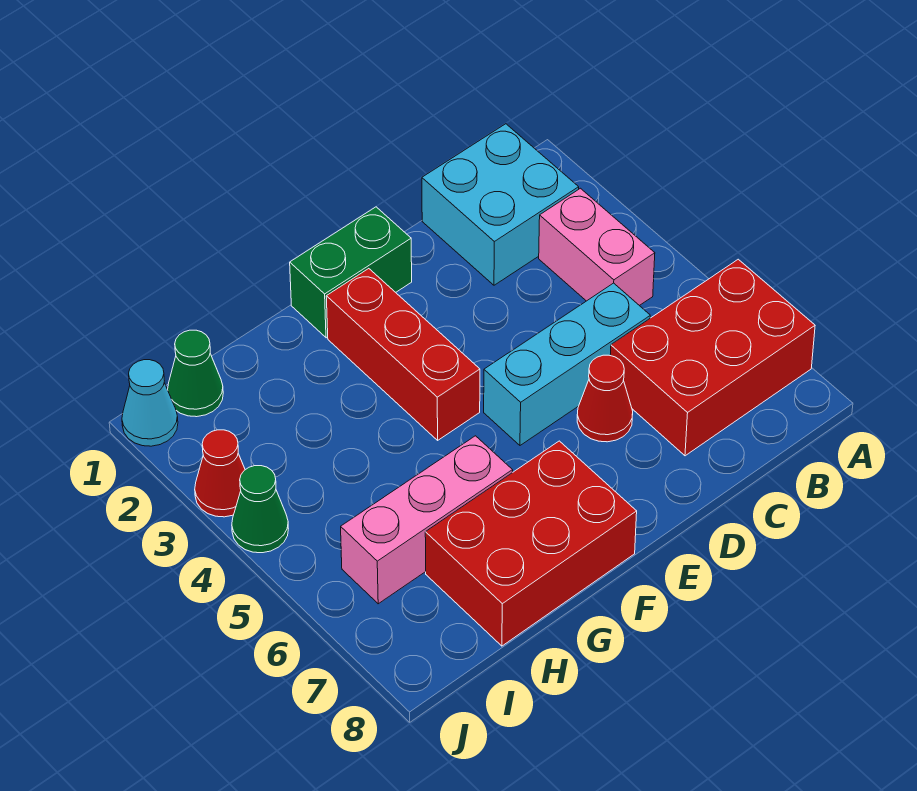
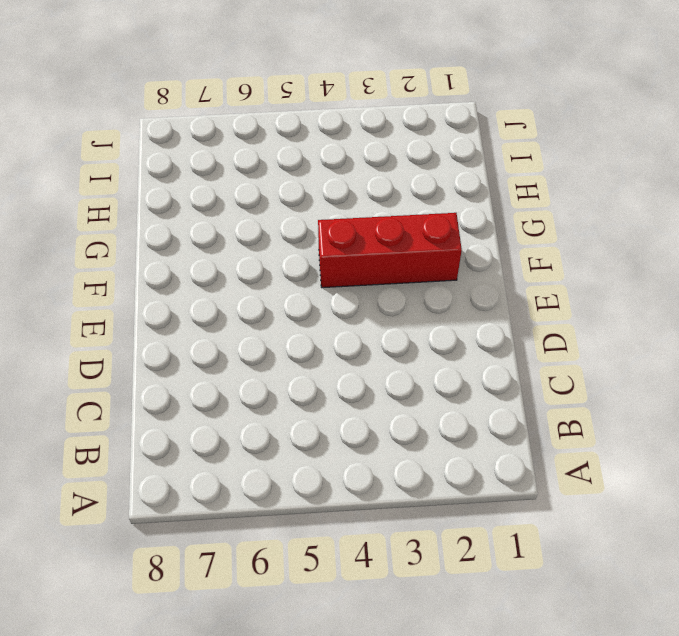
none -> red brick A6:C7 level 1
none -> cyan brick B1:C2 level 1
none -> pink brick B3:B4 level 1

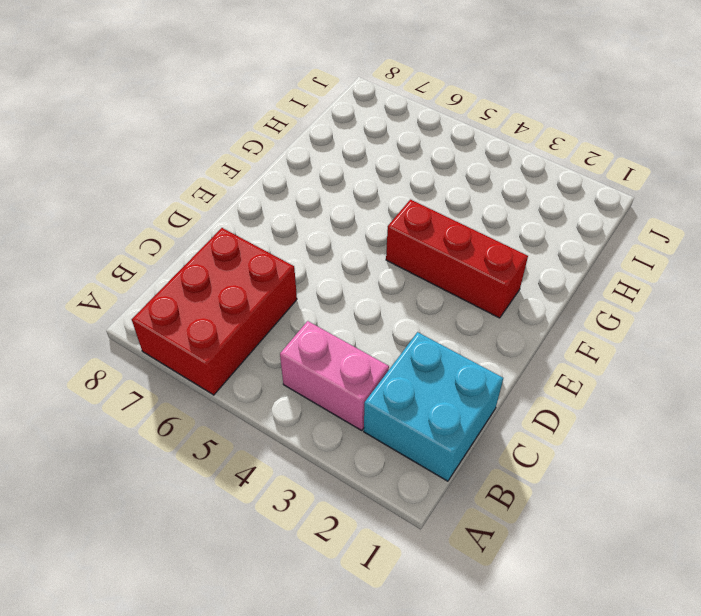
none -> cyan brick C5:E5 level 1
none -> red cone D6 level 1
none -> green brick E1:F1 level 1

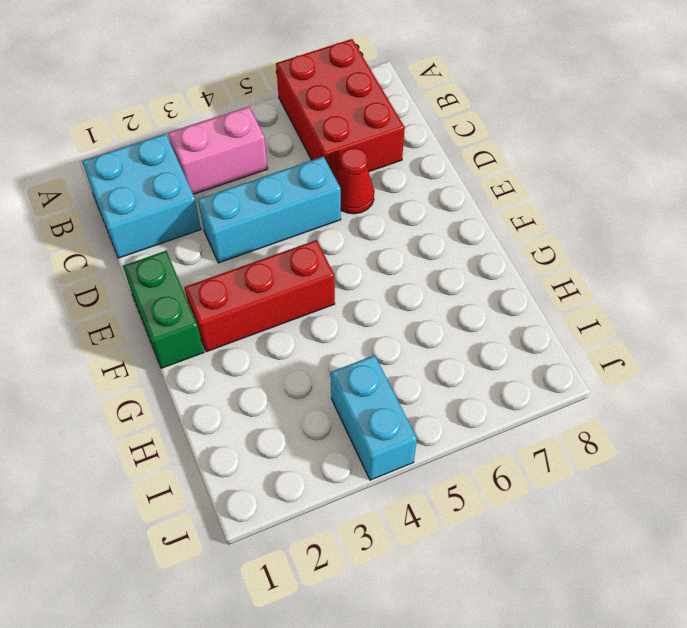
cyan brick D3:D5 level 1 -> cyan brick C5:E5 level 1
cyan brick I4:J4 level 1 -> green cone J4 level 1
none -> red brick F7:H8 level 1
none -> pink brick G6:I6 level 1
none -> green cone I1 level 1

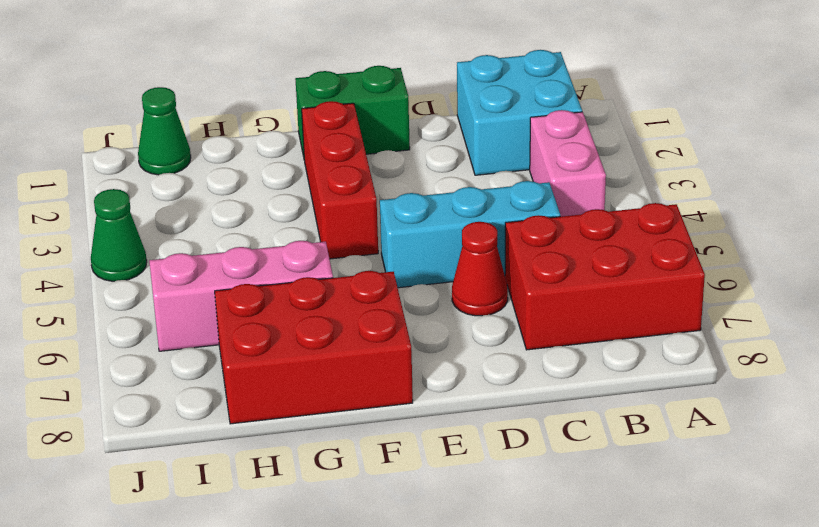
none -> cyan cone J1 level 1
none -> red cone J3 level 1

